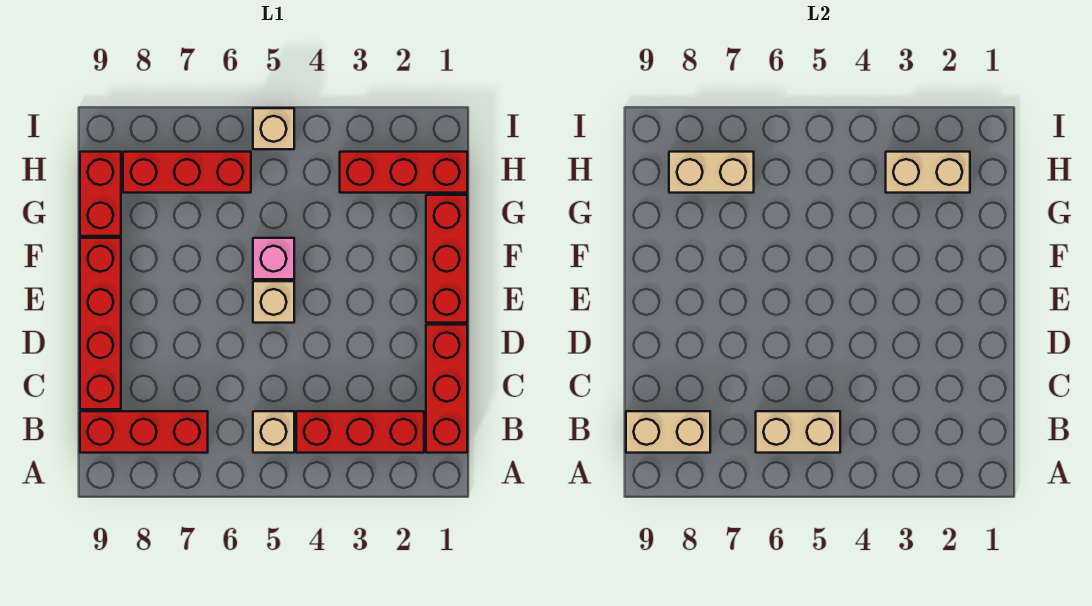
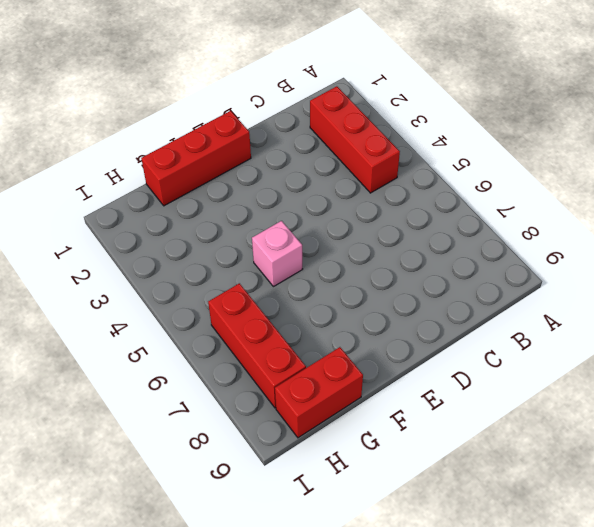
none -> red brick B1:D1 level 1
none -> tan brick B5 level 1
none -> red brick B7:B9 level 1

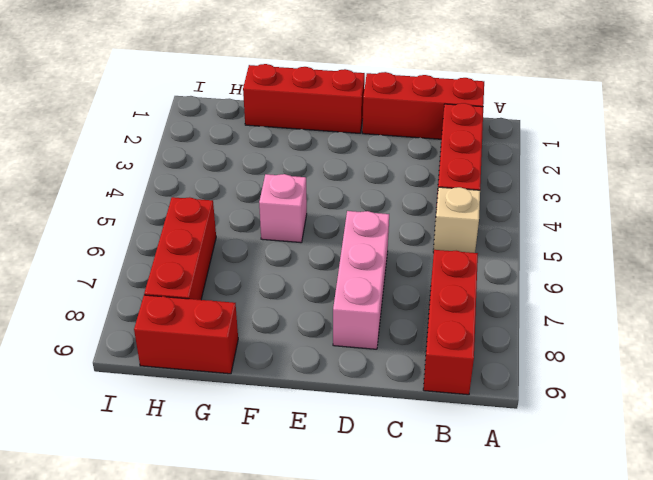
pink brick D6:D8 level 1 -> none
none -> red brick C9:F9 level 1
none -> tan brick E5 level 1
none -> red brick H1:H3 level 1

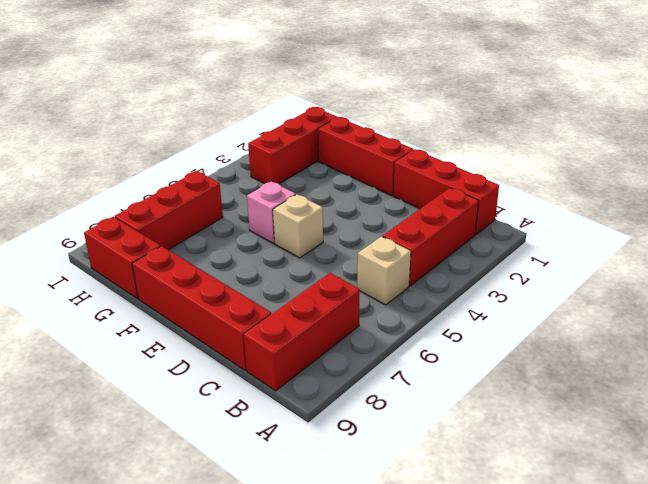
none -> tan brick I5 level 1
none -> tan brick B5:B6 level 2
none -> tan brick B8:B9 level 2

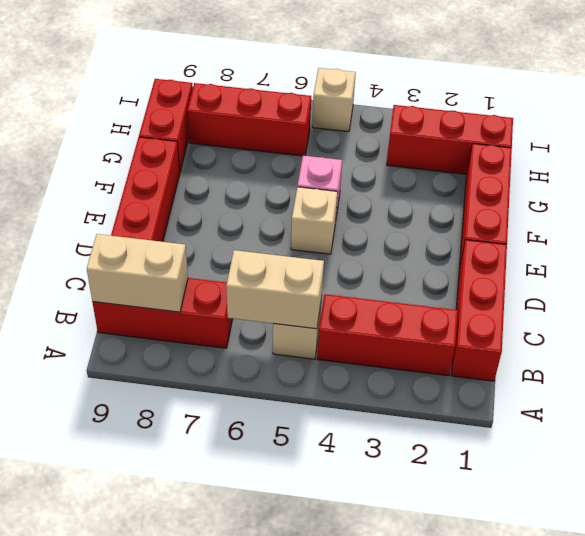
none -> tan brick H2:H3 level 2
none -> tan brick H7:H8 level 2

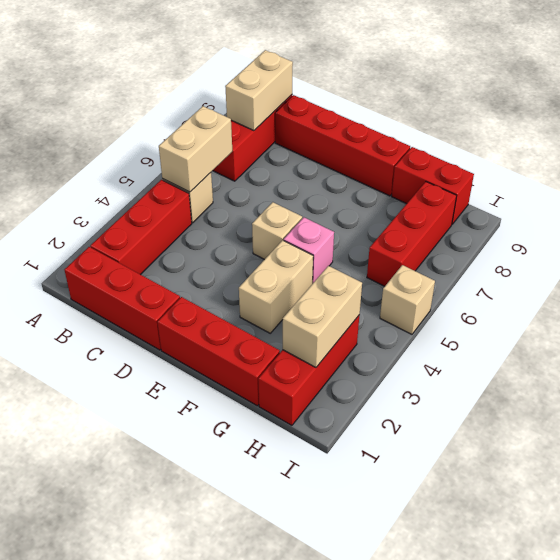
tan brick F3:F4 level 1 -> tan brick H7:H8 level 2

